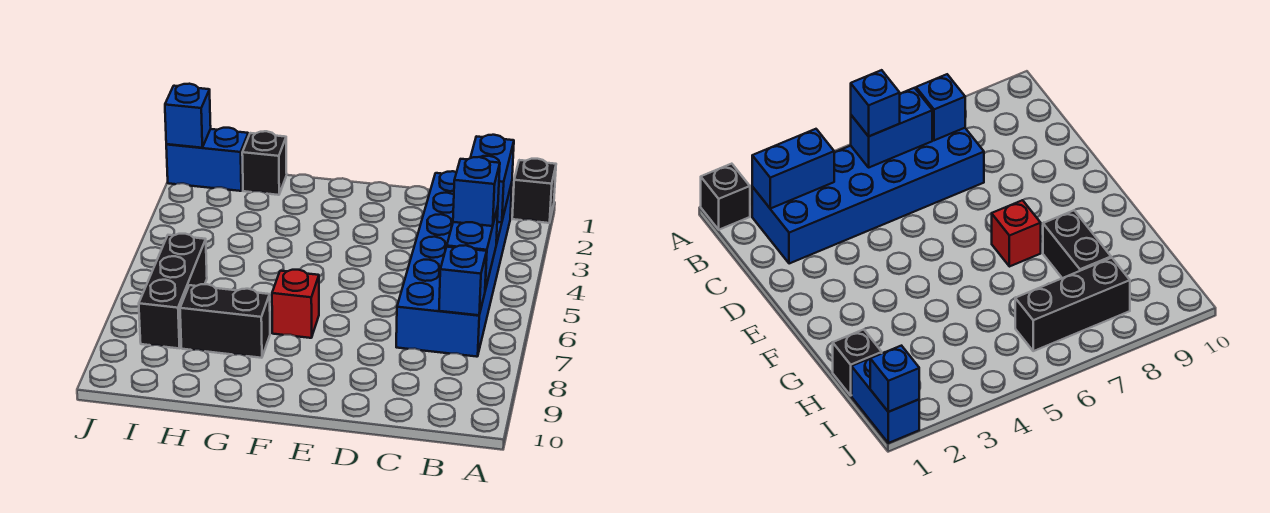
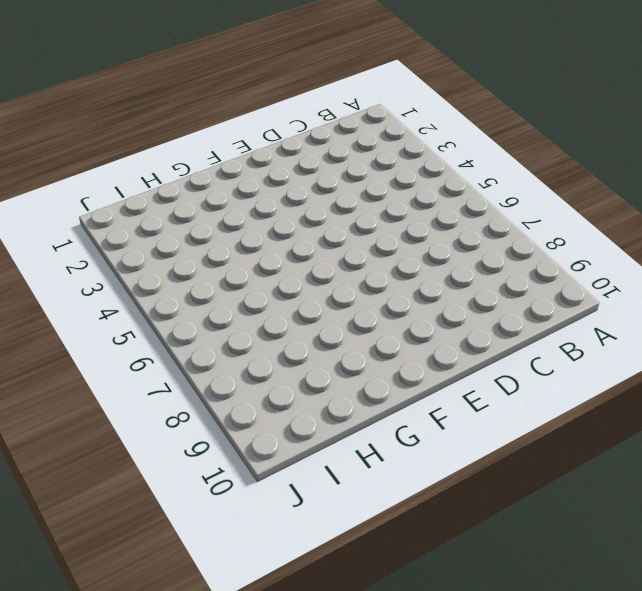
none -> black brick A1 level 1
none -> blue brick B2:C7 level 1
none -> red brick F7 level 1

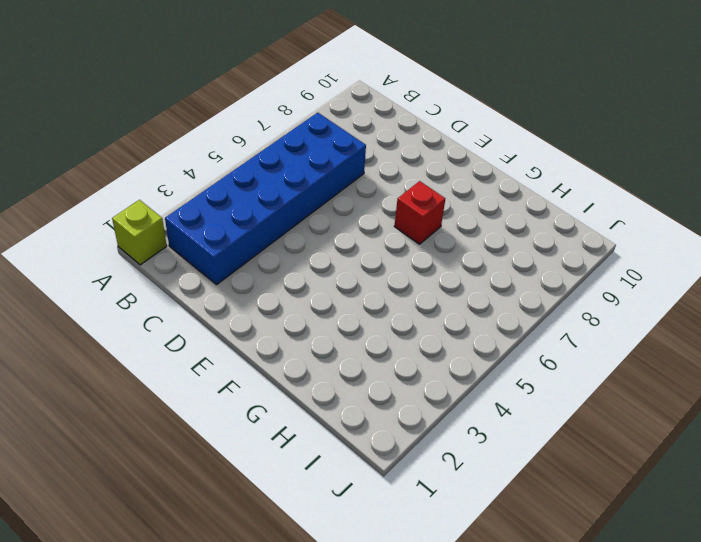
lime brick A1 level 1 -> black brick A1 level 1
none -> black brick G8:H8 level 1
none -> black brick H1 level 1
none -> blue brick I1:J1 level 1

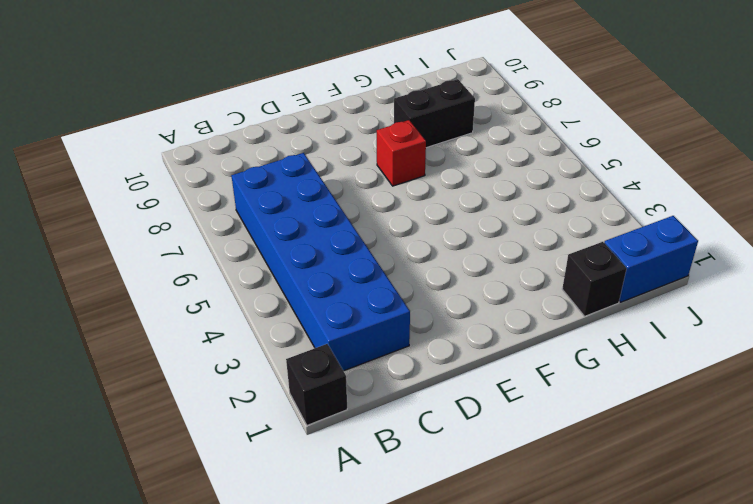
none -> black brick I6:I8 level 1
none -> blue brick B2:B3 level 2
none -> blue brick B5:B6 level 2

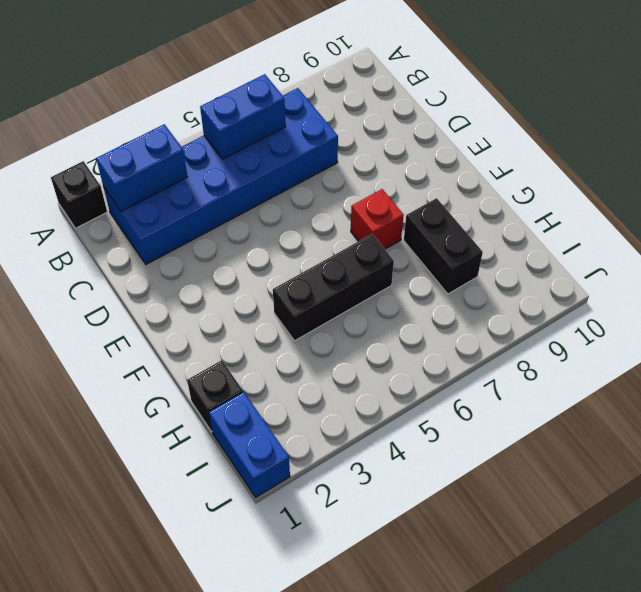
black brick G4:G6 level 1 -> black brick I6:I8 level 1
none -> blue brick B7 level 2
none -> blue brick J1 level 2
none -> blue brick B5 level 3

